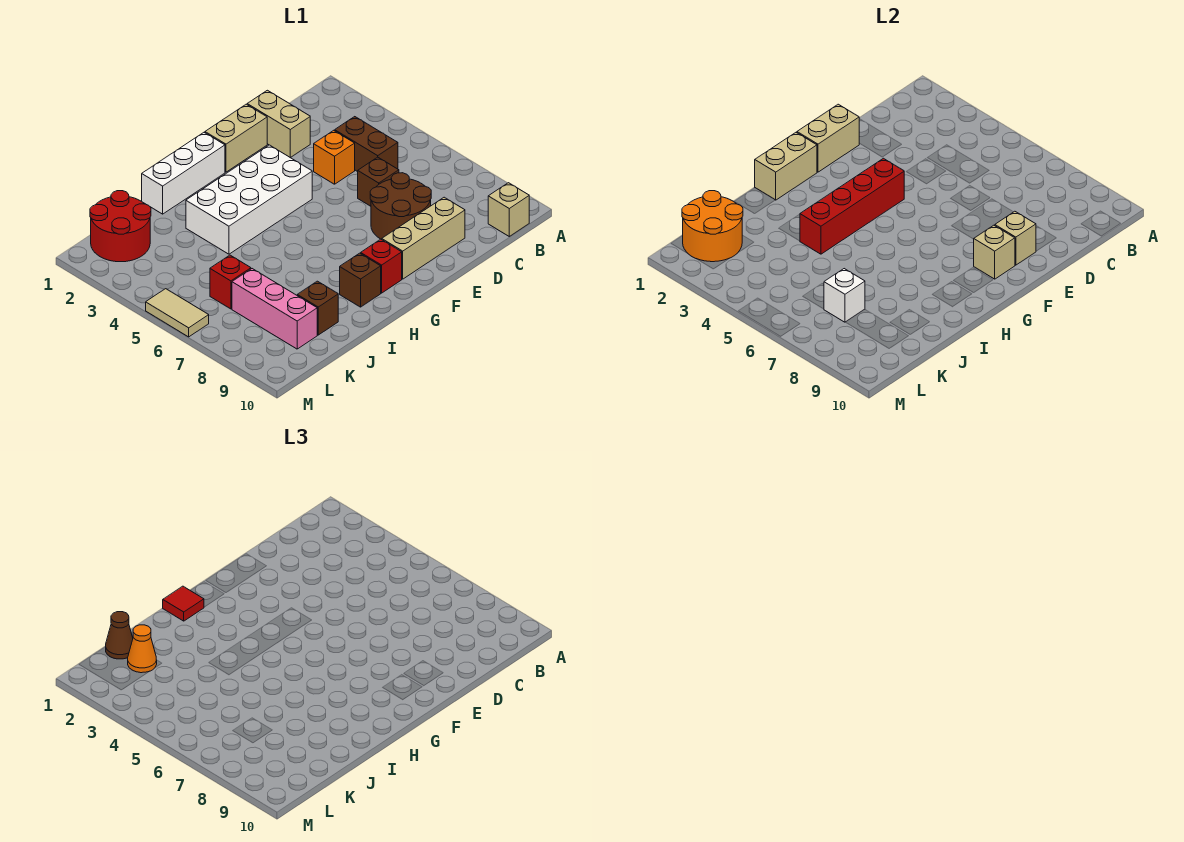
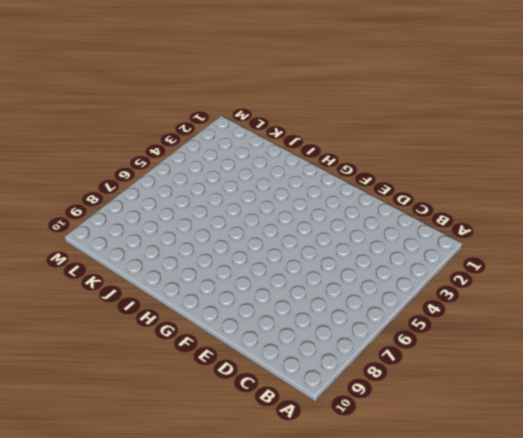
none -> tan brick B10 level 1
none -> brown brick C4:C5 level 1
none -> tan brick D1:D2 level 1

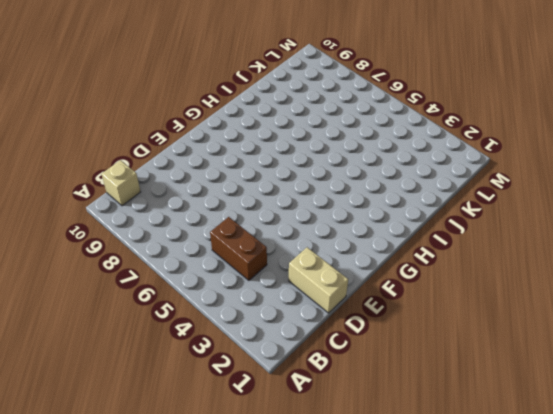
none -> orange brick D4 level 1
none -> brown brick D6 level 1
none -> brown round brick D7:E8 level 1

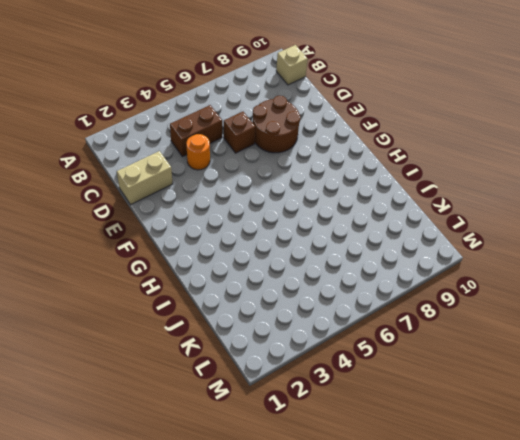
orange round brick D4 level 1 -> orange brick D4 level 1
none -> tan brick D9:F9 level 1
none -> tan brick E1:F1 level 1
none -> white brick F3:I4 level 1

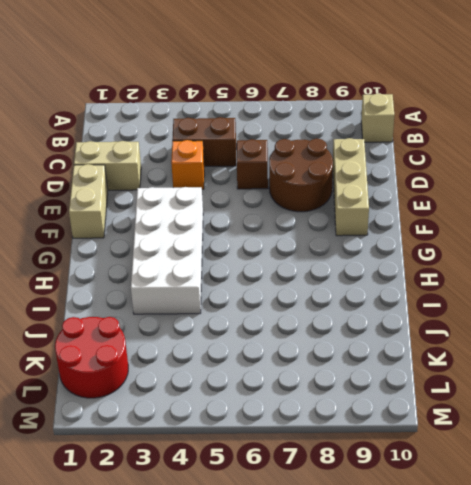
none -> white brick G1:I1 level 1
none -> red brick G9 level 1
none -> brown brick H9 level 1

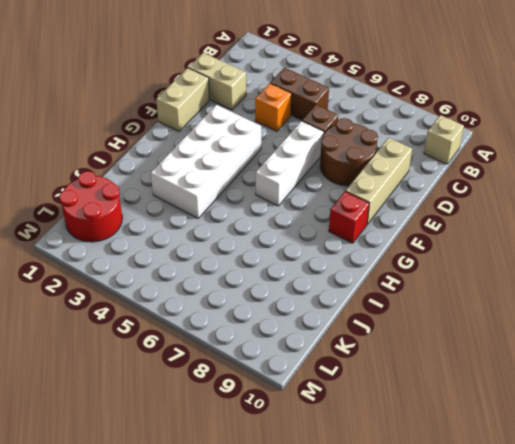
white brick E6:G6 level 1 -> white brick G1:I1 level 1
none -> brown brick H9 level 1
none -> brown brick J9 level 1
none -> red brick K6 level 1

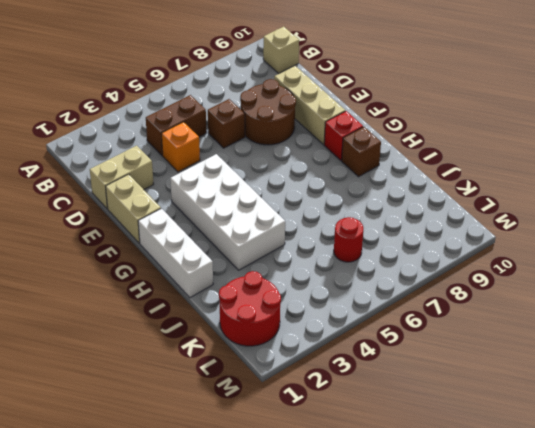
red round brick K6 level 1 -> red brick K6 level 1
none -> brown brick J9 level 1
none -> pink brick K7:K9 level 1
none -> tan tile M5:M6 level 1

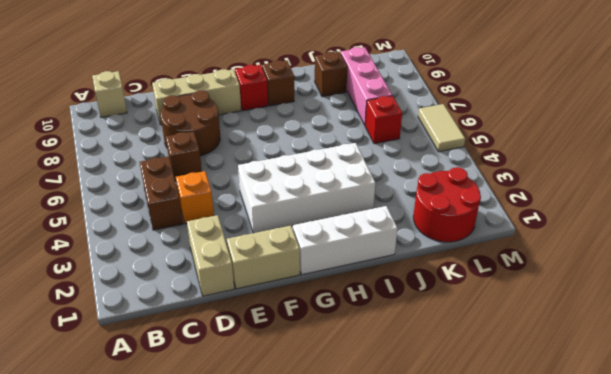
none -> tan brick E1:F1 level 2
none -> tan brick E9 level 2
none -> red brick F4:I4 level 2

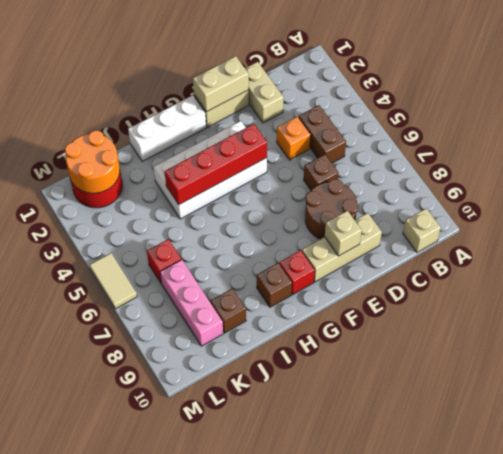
none -> tan brick F9 level 2
none -> tan brick G1:H1 level 2
none -> white brick K7 level 2

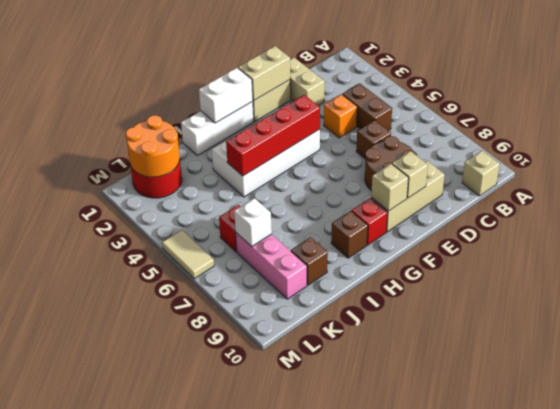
white brick G1:H1 level 2 -> tan brick G1:H1 level 2
none -> red tile H1 level 3
none -> brown cone K1 level 3
none -> orange cone K2 level 3

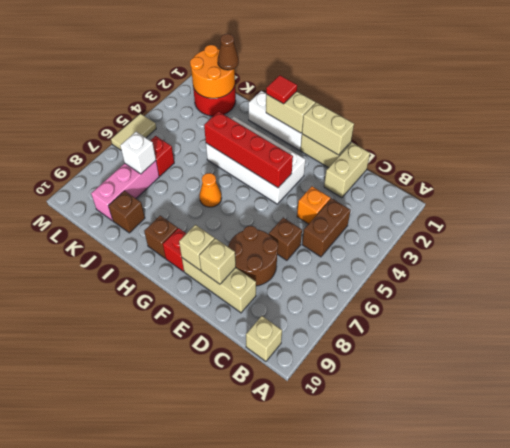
orange cone H6 level 1 -> orange cone K2 level 3

